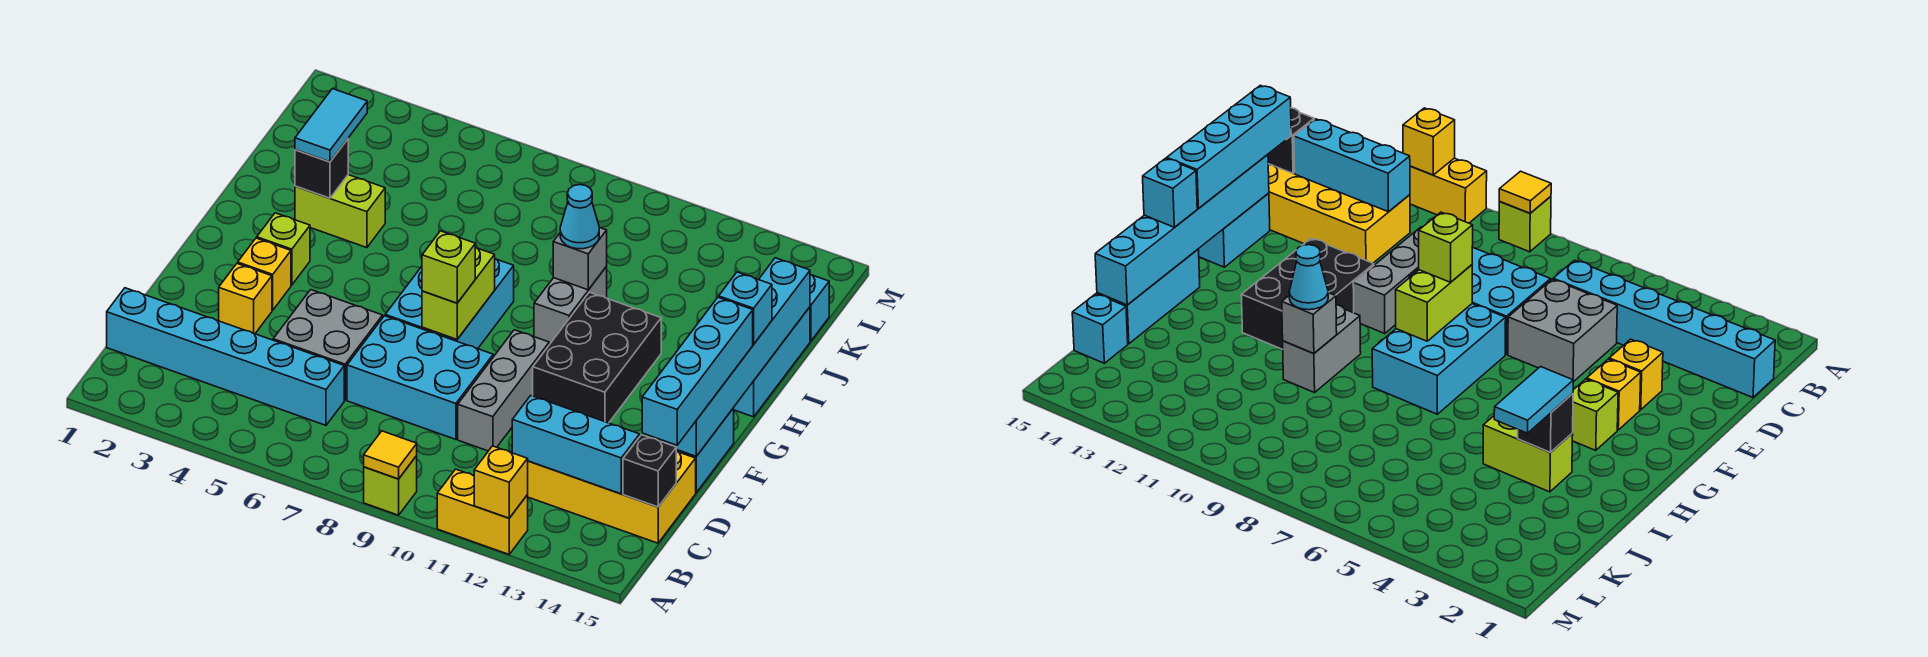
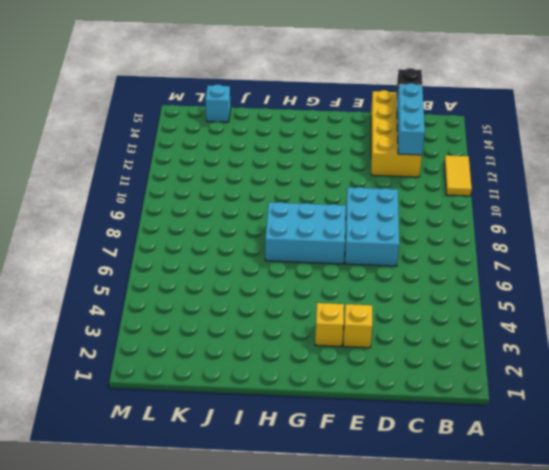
yellow tile A11:A12 level 1 -> yellow brick A11:A12 level 1
none -> lime brick A9 level 1
none -> cyan brick C1:C6 level 1
none -> grey brick D5:E6 level 1
none -> grey brick D10:F10 level 1

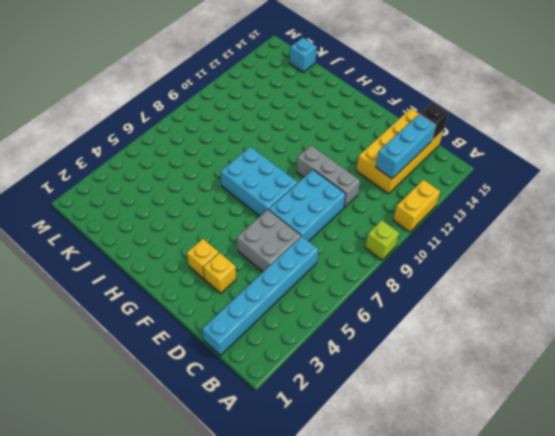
none -> cyan brick E15:F15 level 1
none -> black brick F11:H12 level 1
none -> lime brick G3 level 1
none -> grey brick H10:I10 level 1

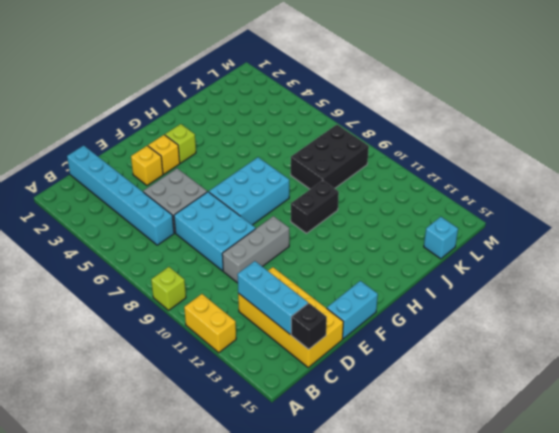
black brick H10:I10 level 1 -> grey brick H10:I10 level 1
black brick J8:L9 level 1 -> black brick F11:H12 level 1
none -> cyan brick H15:J15 level 1
none -> lime brick I3:I4 level 1
none -> yellow tile A9 level 2
none -> yellow brick A12 level 2

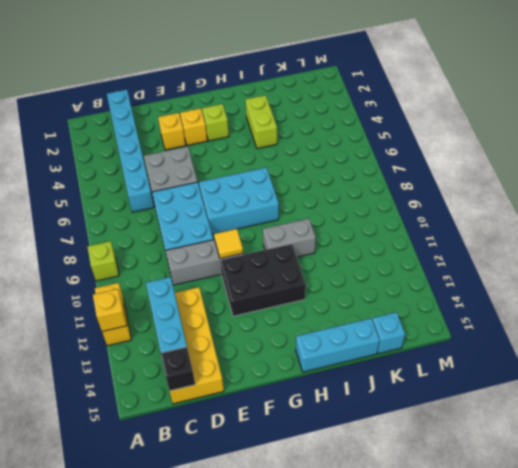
yellow tile F10 level 2 -> yellow tile A9 level 2
none -> cyan brick E15:F15 level 1
none -> cyan brick E15:J15 level 2
none -> lime brick F8:G8 level 2
none -> black brick I3 level 2

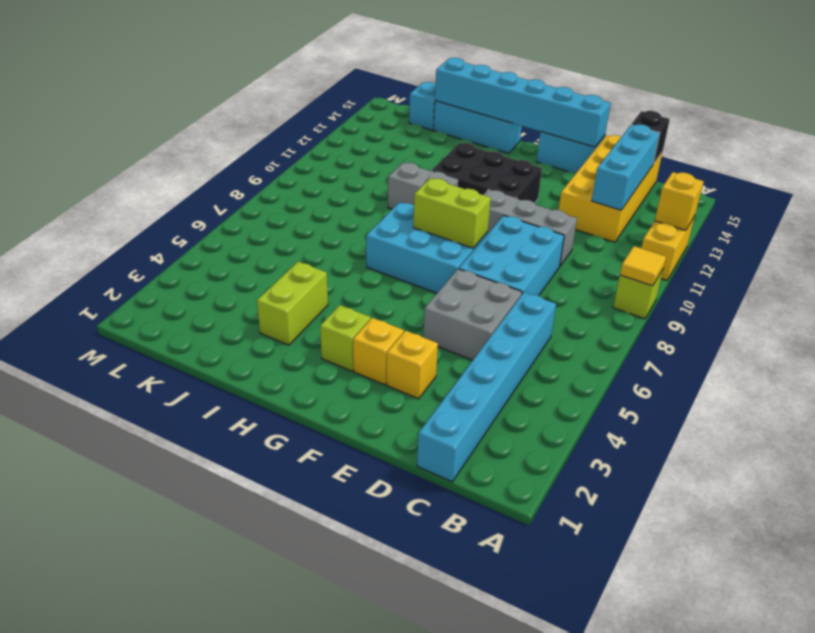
none -> black brick I3 level 2
none -> grey brick I10 level 2
none -> cyan brick D15:G15 level 3
none -> lime brick F8 level 3

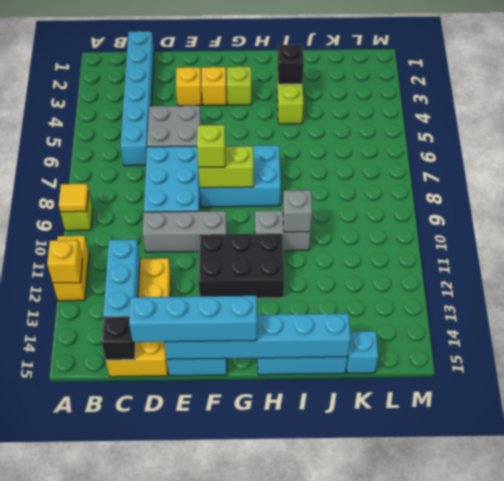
none -> cyan brick H15 level 3
none -> cyan tile I3:J3 level 3
none -> cyan cone I10 level 3

